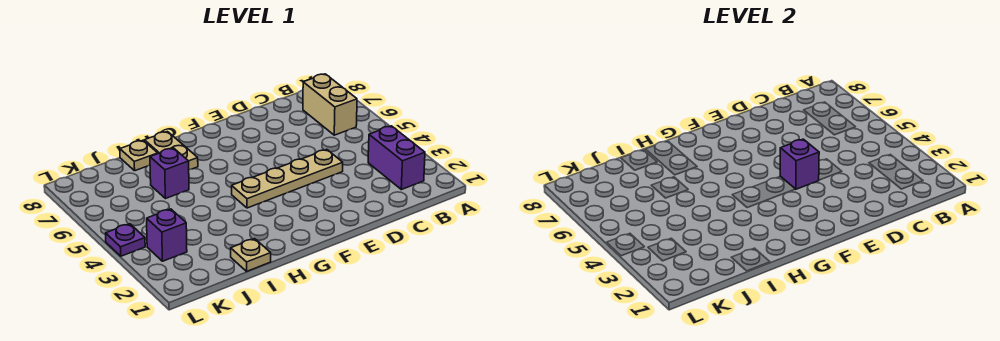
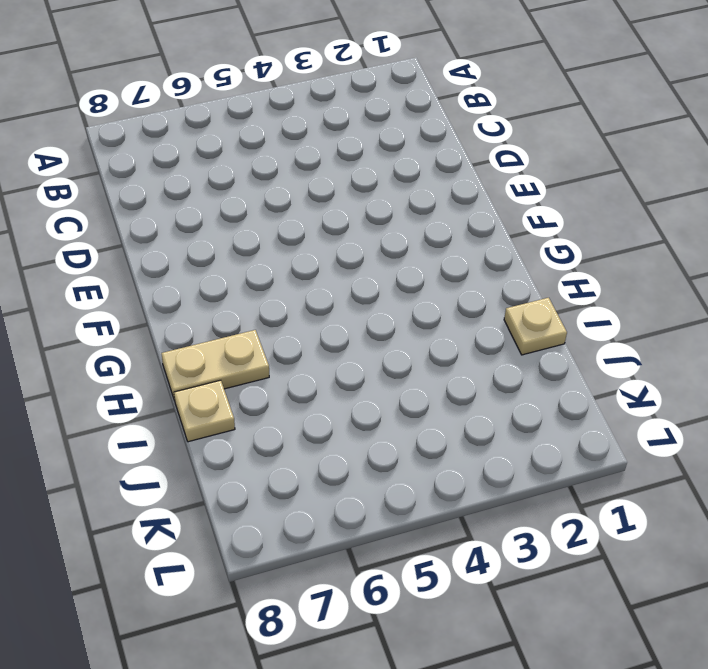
none -> purple brick B2:B3 level 1
none -> tan brick B6:B7 level 1

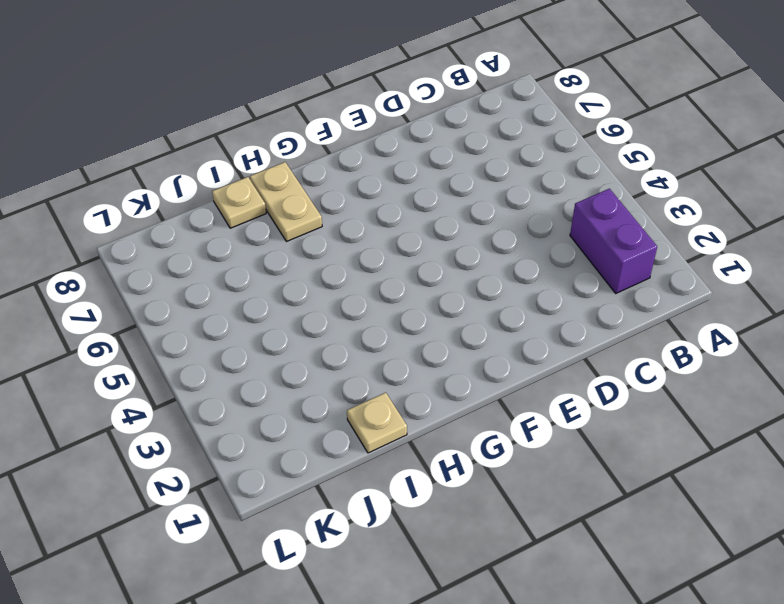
none -> tan brick B6:B7 level 1
none -> tan plate D4:G4 level 1

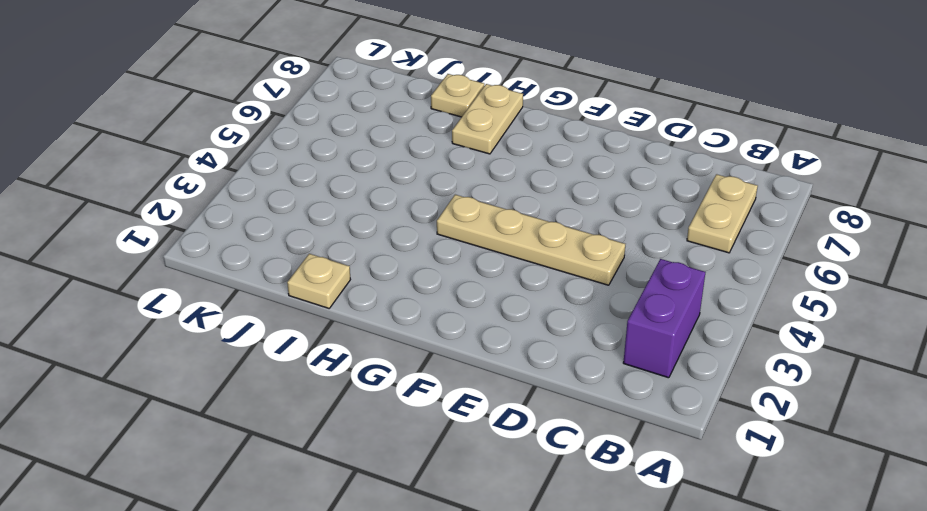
tan plate B6:B7 level 1 -> tan brick B6:B7 level 1
none -> purple brick I6 level 1
none -> purple brick K3 level 1

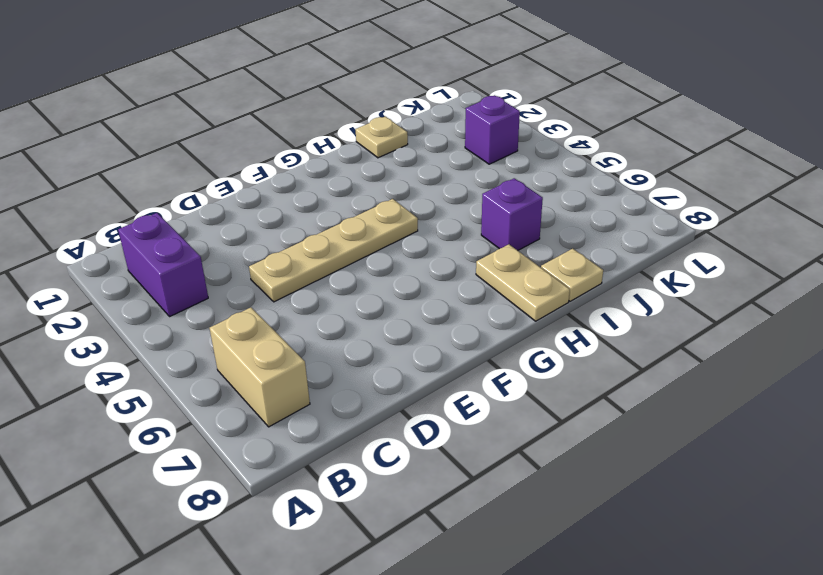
none -> purple plate L4 level 1
none -> purple brick E4 level 2

